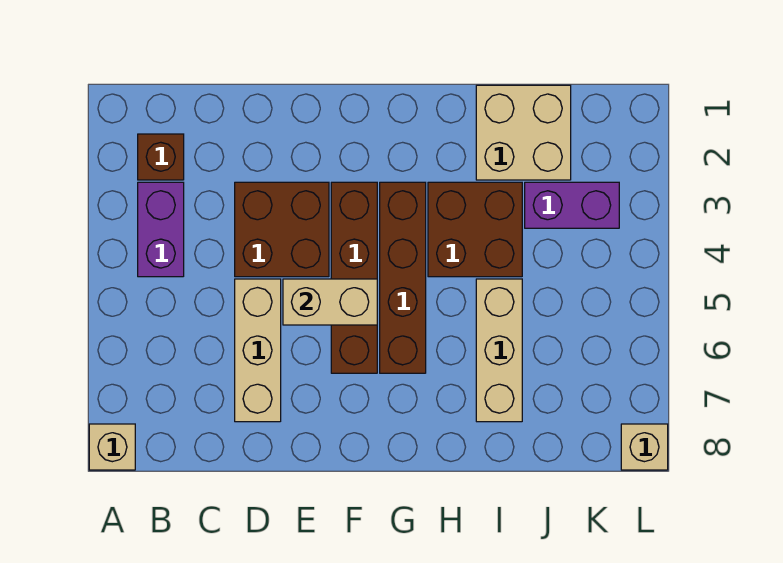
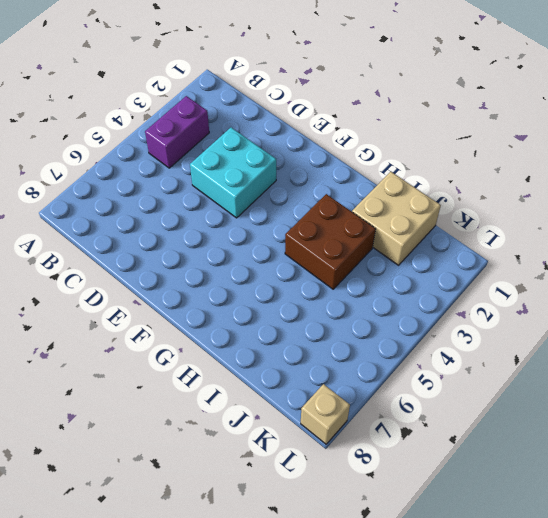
cyan brick D3:E4 level 1 -> brown brick D3:E4 level 1
none -> tan brick A8 level 1
none -> brown brick B2 level 1
none -> tan brick D5:D7 level 1

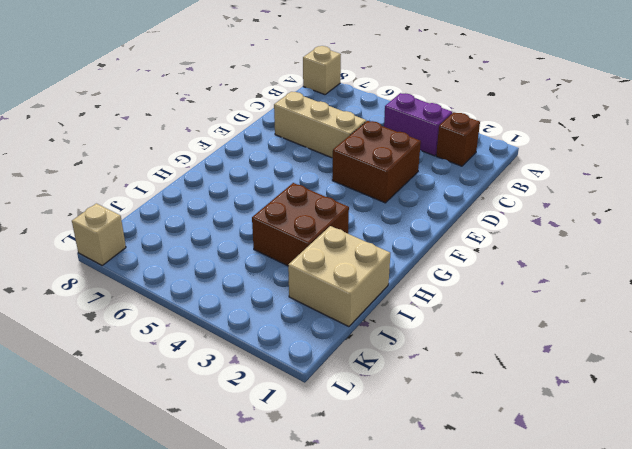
none -> brown brick F3:F6 level 1
none -> brown brick G3:G6 level 1
none -> tan brick I5:I7 level 1

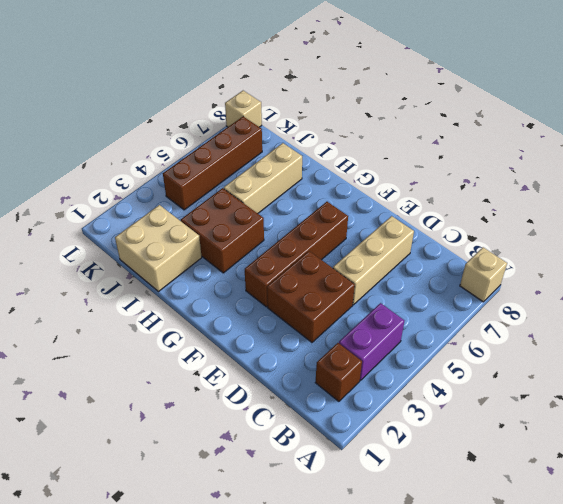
brown brick K4:K7 level 1 -> brown brick G3:G6 level 1
none -> purple brick J3:K3 level 1
none -> tan brick E5:F5 level 2

